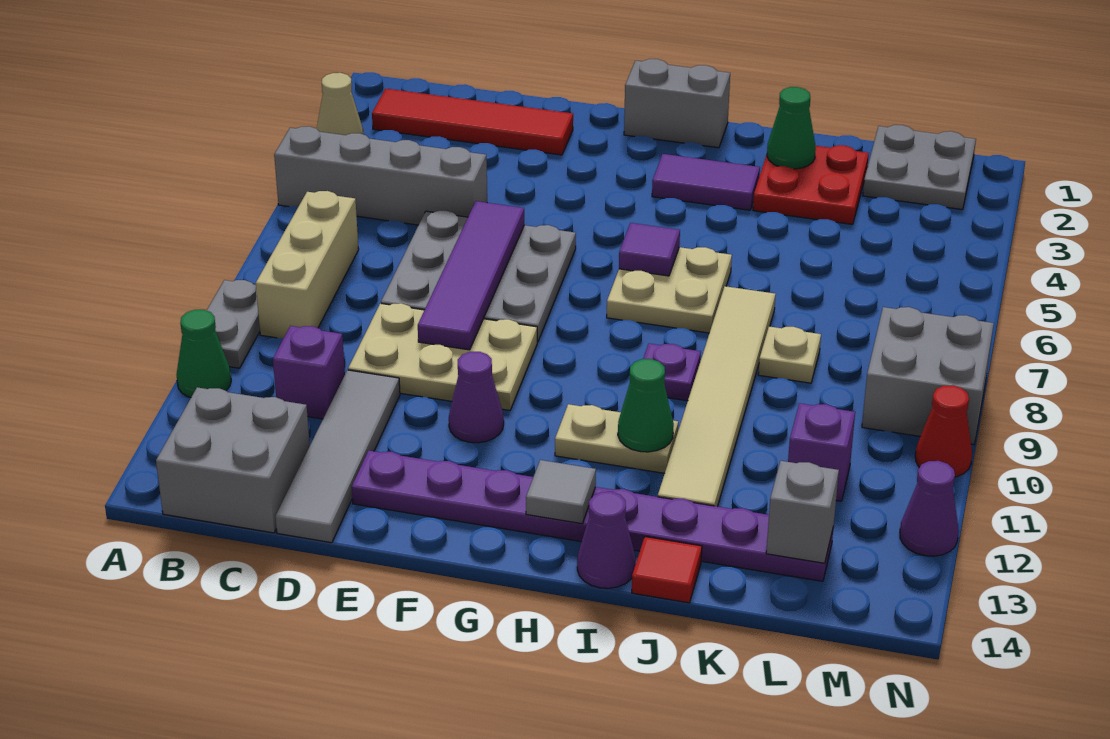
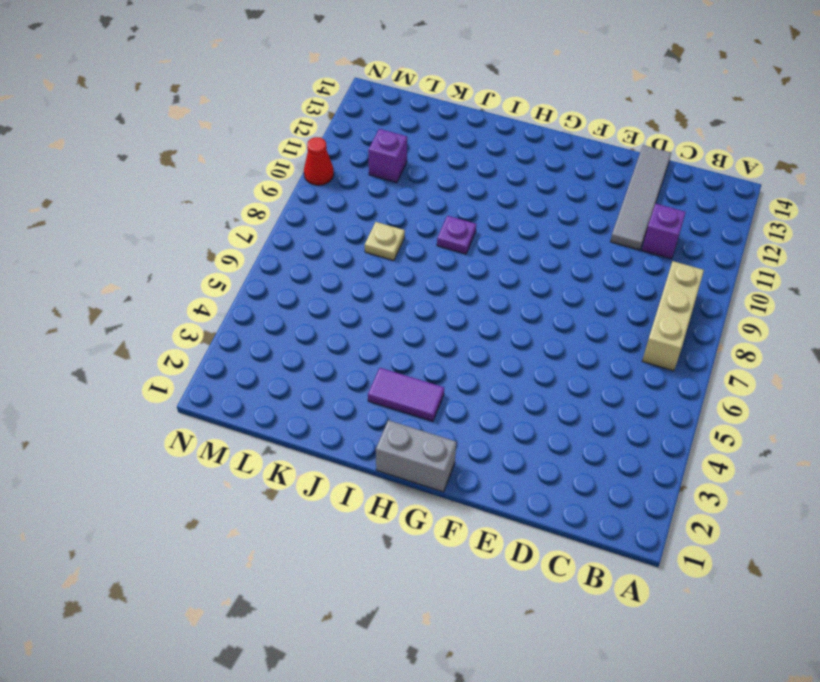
none -> tan cone A3 level 1
none -> grey brick A5:D5 level 1
none -> grey plate A9:A10 level 1
none -> green cone A11 level 1

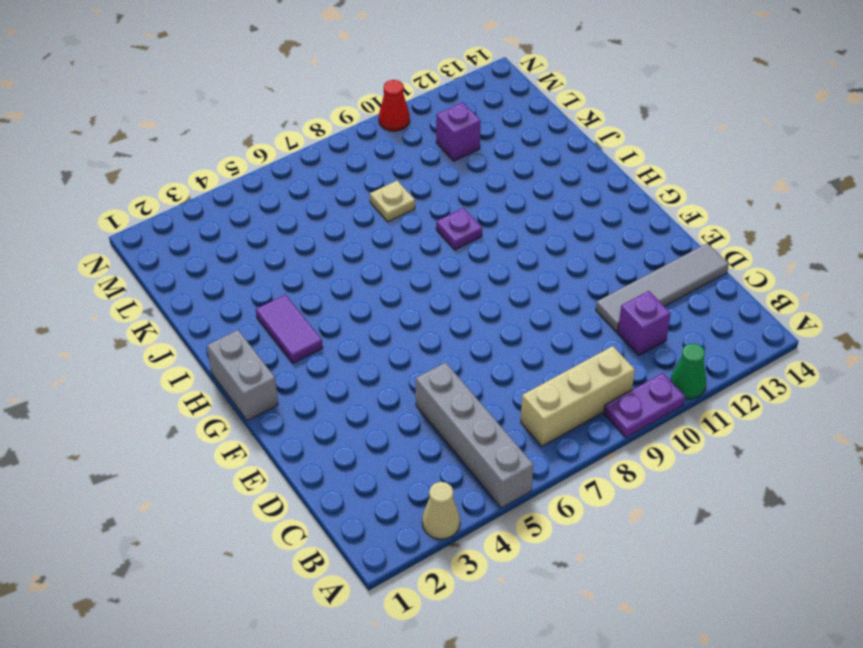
purple plate A9:A10 level 1 -> grey plate A9:A10 level 1
none -> red tile B2:E2 level 1
none -> grey brick B13:C14 level 1
none -> grey plate D6:F8 level 1
none -> tan plate D9:F10 level 1

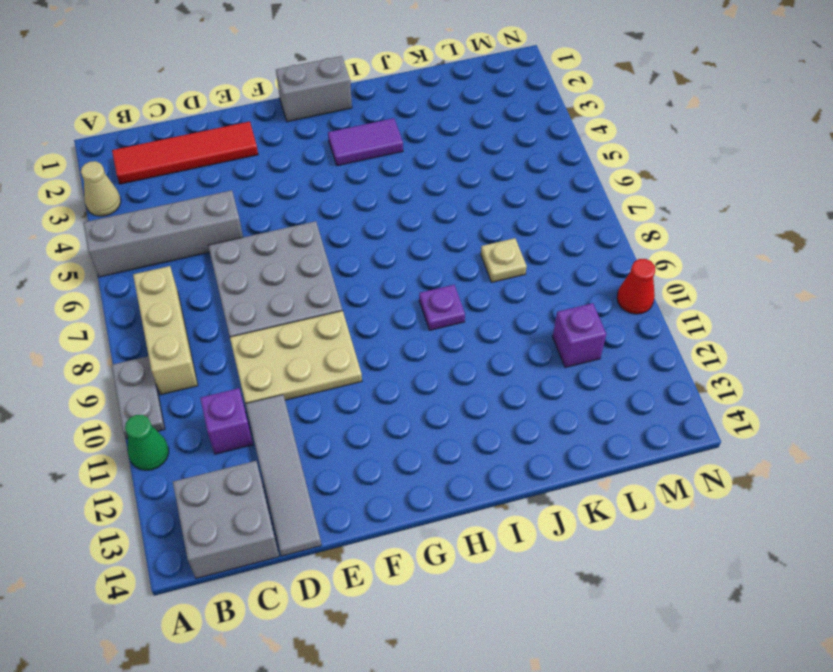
none -> purple plate E13:L13 level 1
none -> purple cone F11 level 1
none -> tan plate H6:I7 level 1
none -> tan plate H11:I11 level 1

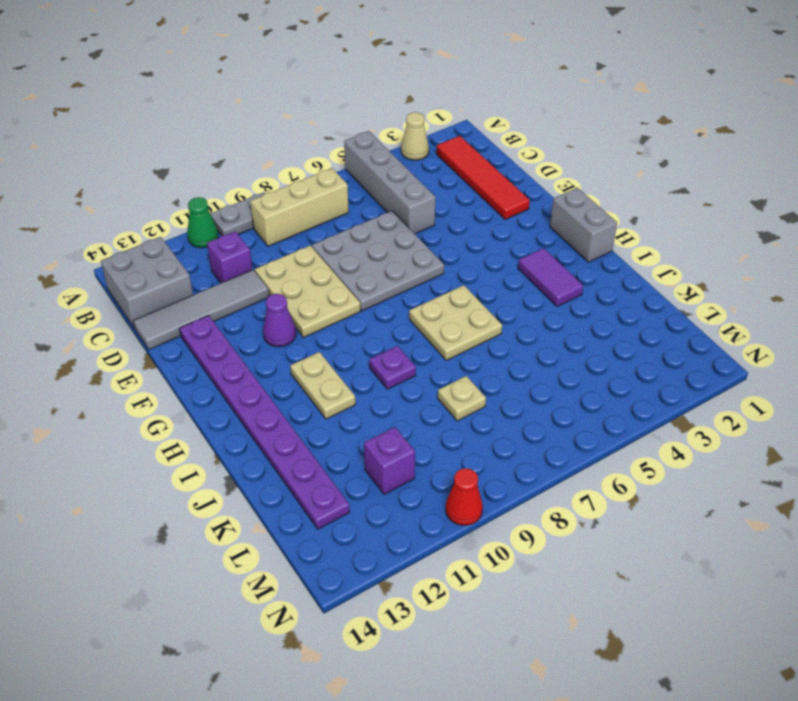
none -> purple cone I14 level 1
none -> red plate J2:K3 level 1
none -> tan tile J7:J12 level 1
none -> red tile J14 level 1

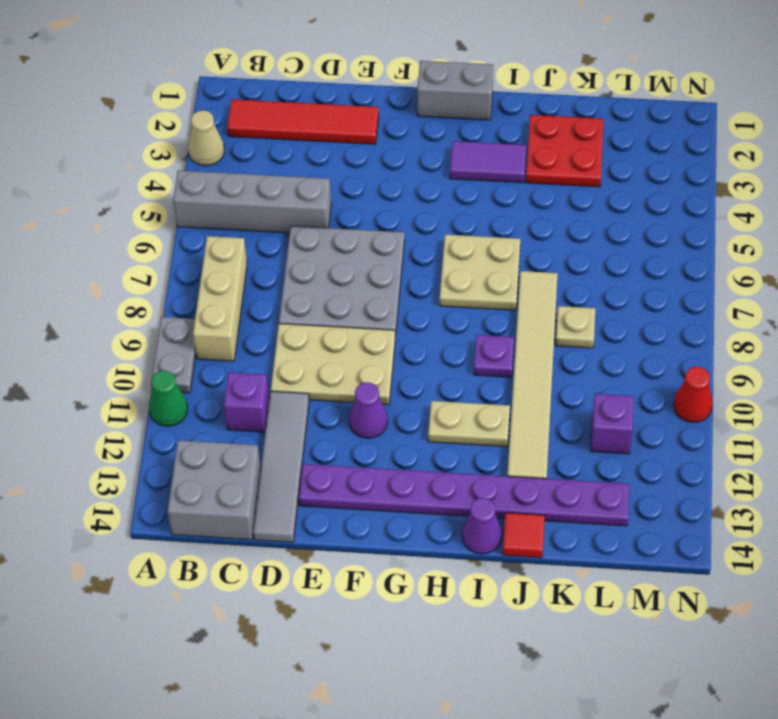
none -> grey plate L1:M2 level 1
none -> grey brick M8:N9 level 1
none -> purple cone N12 level 1
none -> purple tile E6:E9 level 2

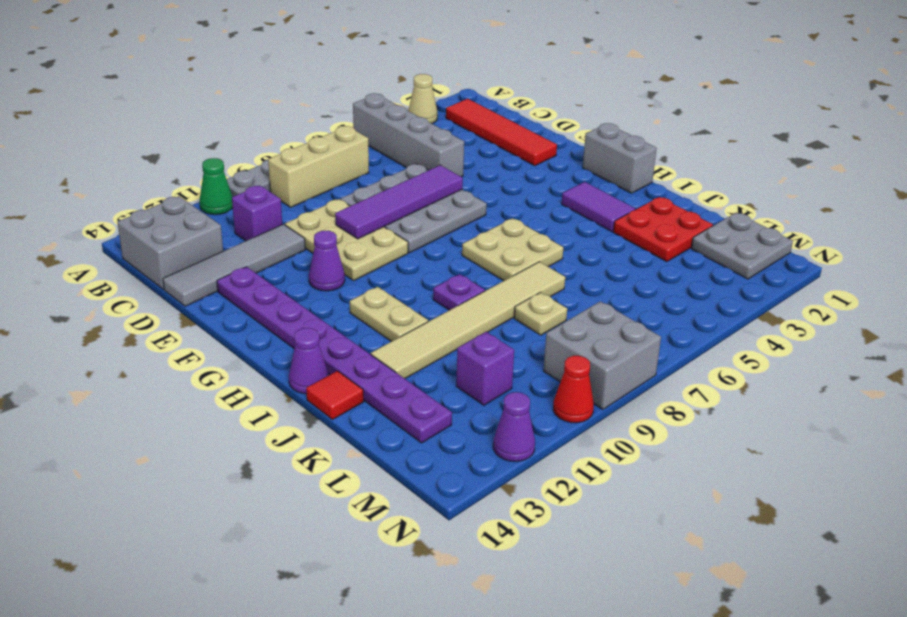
none -> purple tile H6 level 2
none -> grey tile H13 level 2
none -> green cone I11 level 2
none -> green cone J2 level 2

